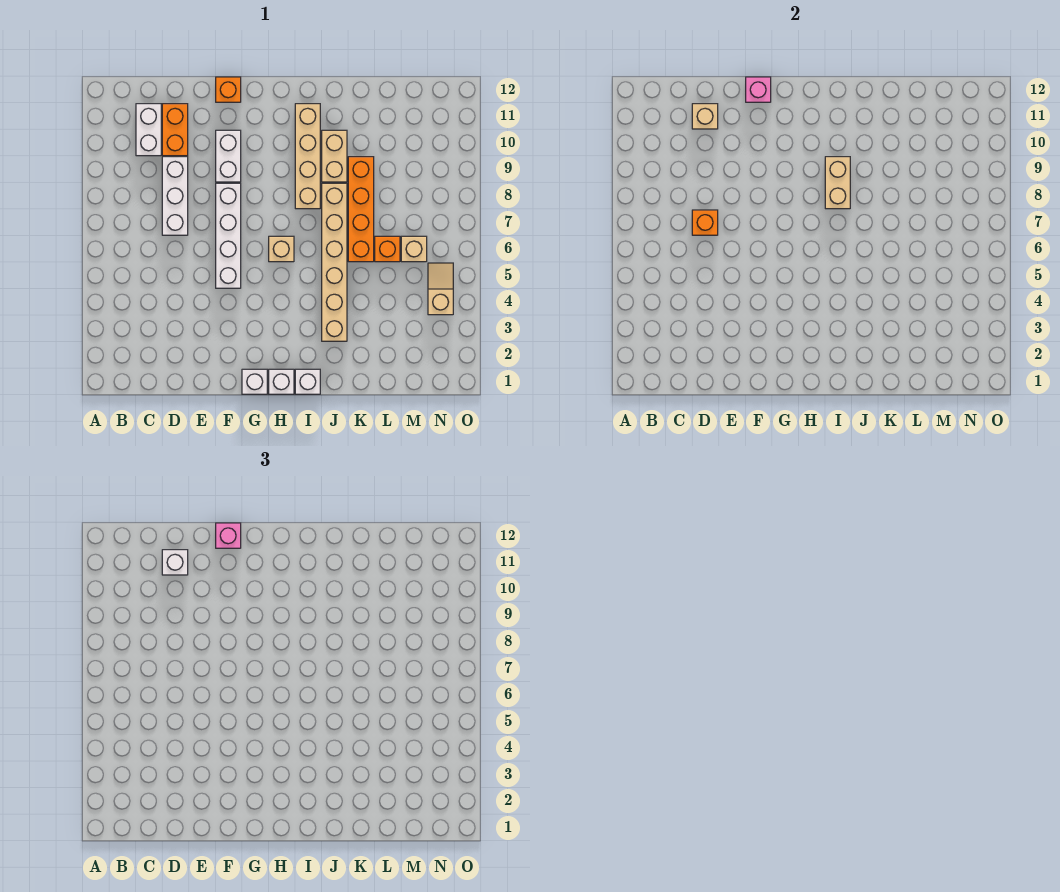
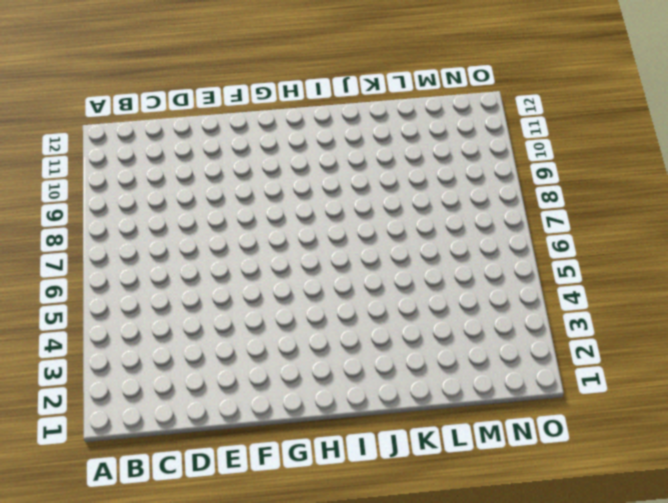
none -> white brick C10:C11 level 1
none -> white brick D7:D9 level 1
none -> orange brick D10:D11 level 1

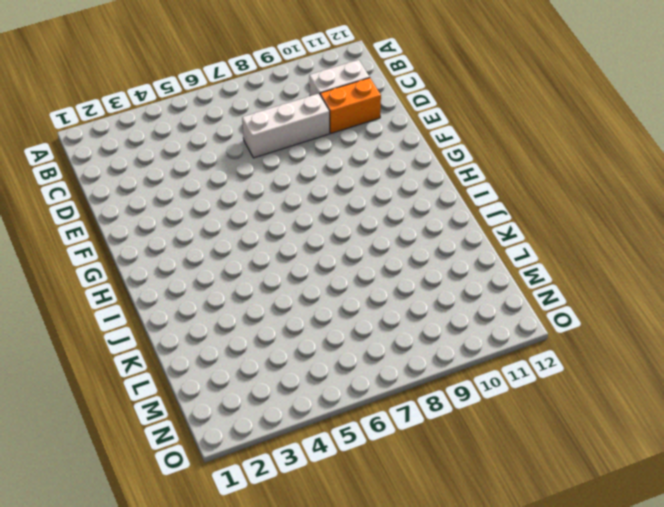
none -> white brick F5:F8 level 1
none -> white brick F9:F10 level 1
none -> orange brick F12 level 1

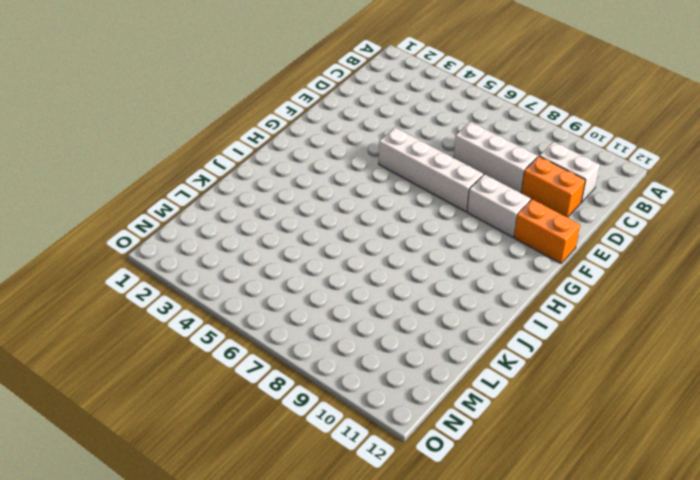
orange brick F11:F12 level 1 -> orange brick F12 level 1
none -> white brick G1 level 1
none -> white brick H1 level 1
none -> tan brick H6 level 1

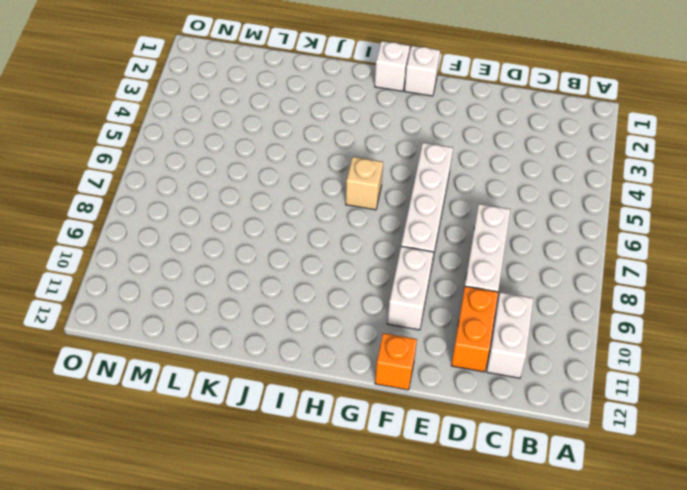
none -> white brick I1 level 1
none -> tan brick I8:I11 level 1
none -> tan brick J3:J8 level 1

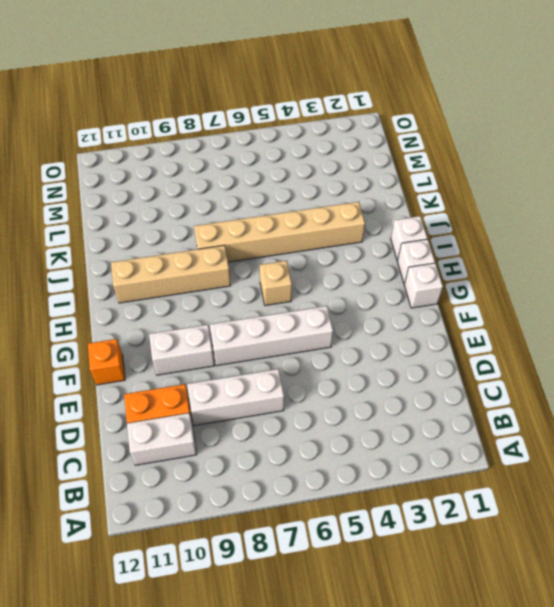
none -> tan brick J9:J10 level 1
none -> orange brick K6:K9 level 1
none -> orange brick L6 level 1

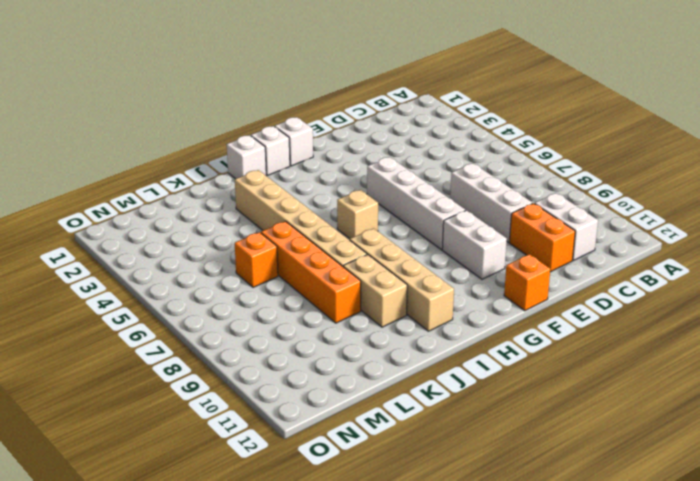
none -> tan brick M6 level 1
none -> tan slope N4:N5 level 1 top 4
none -> orange brick D7 level 2

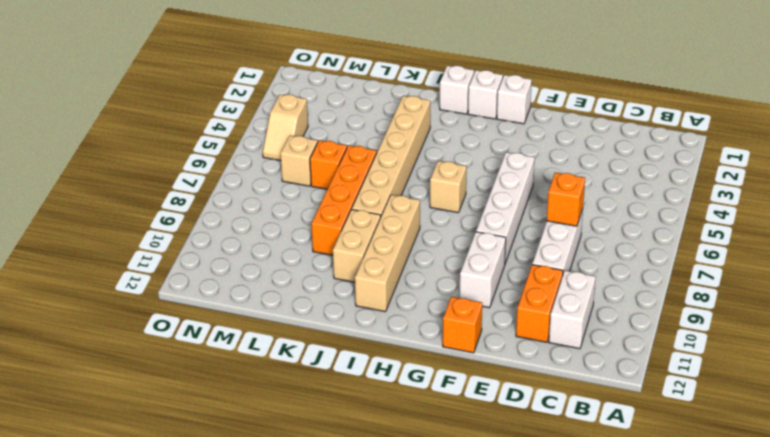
none -> tan brick D11 level 2
none -> pink brick F12 level 2
none -> tan brick I8:I9 level 2

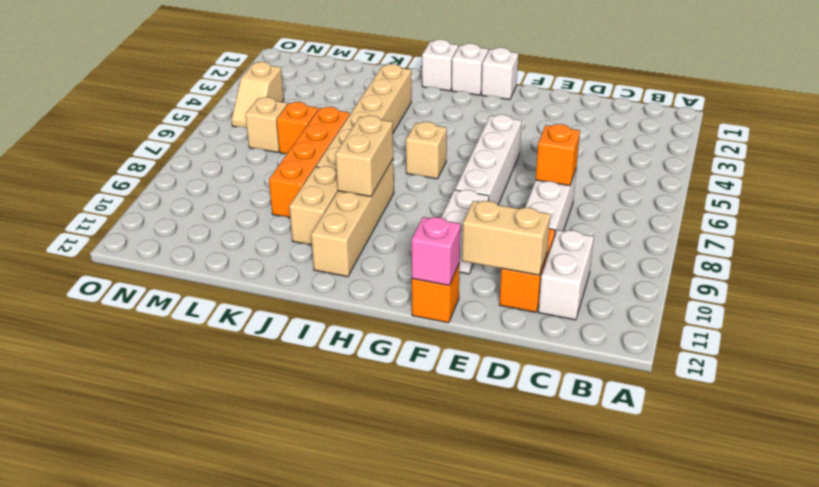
tan brick D11:E11 level 2 -> tan brick D11 level 2
none -> white brick D11 level 3
none -> pink brick F12 level 3

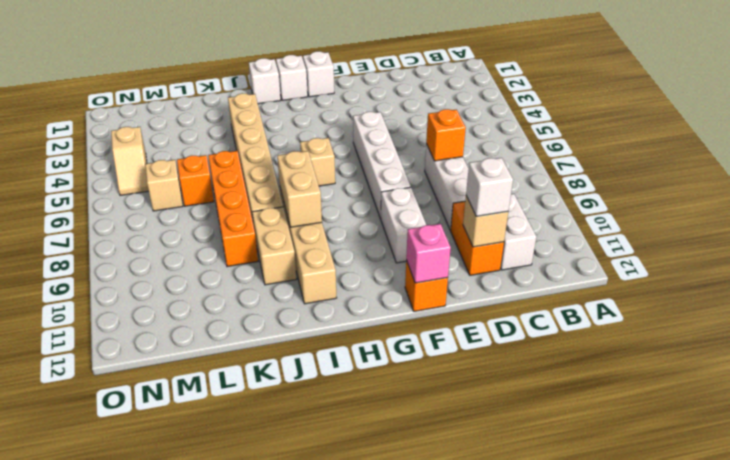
none -> pink brick F12 level 3

